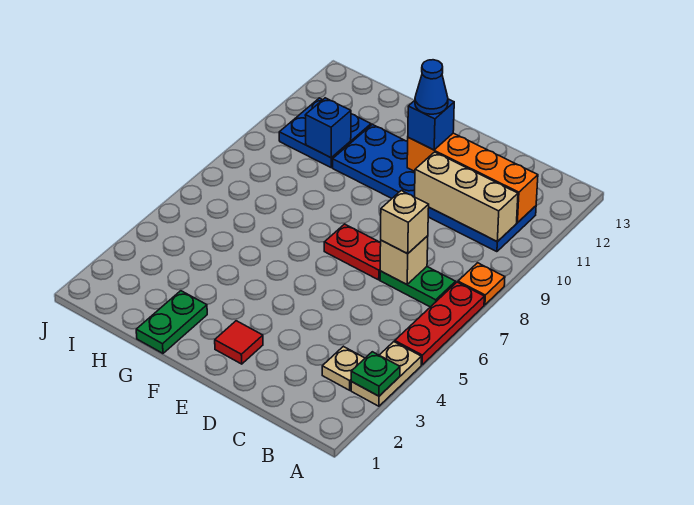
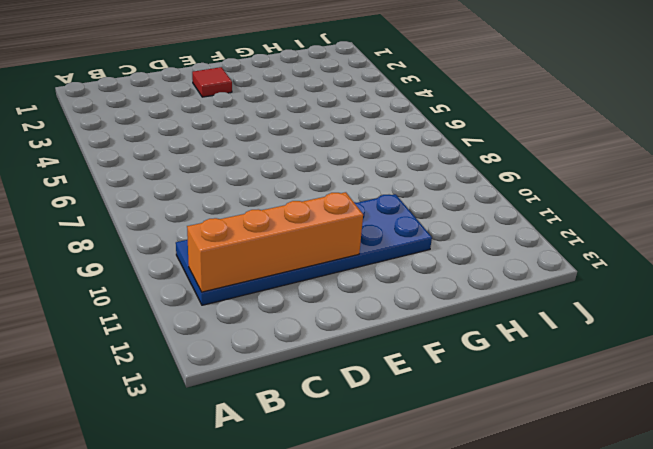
none -> tan plate A3:A4 level 1
none -> red plate A5:A7 level 1
none -> orange plate A8 level 1

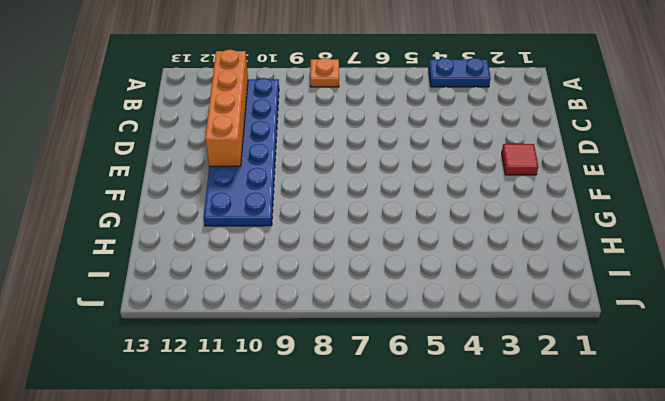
blue plate A3:A4 level 1 -> tan plate A3:A4 level 1
none -> red plate A5:A7 level 1
none -> tan plate B3 level 1
none -> green plate B7:C7 level 1

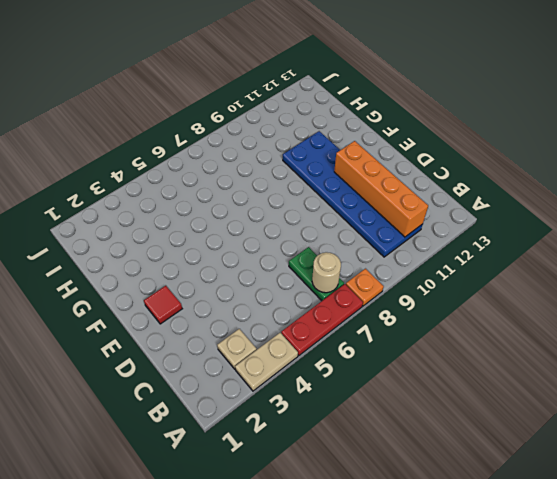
tan round brick B7 level 2 -> none
none -> red plate D7:E7 level 1
none -> green plate G1:G2 level 1
none -> blue plate H10:I11 level 1

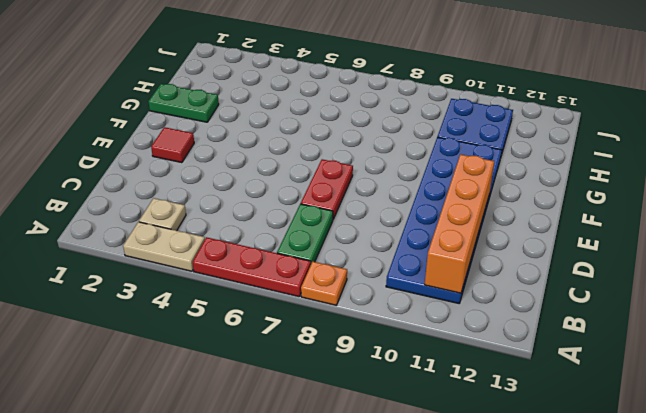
none -> green plate A3 level 2
none -> tan brick B10:D10 level 2
none -> tan brick C7 level 2

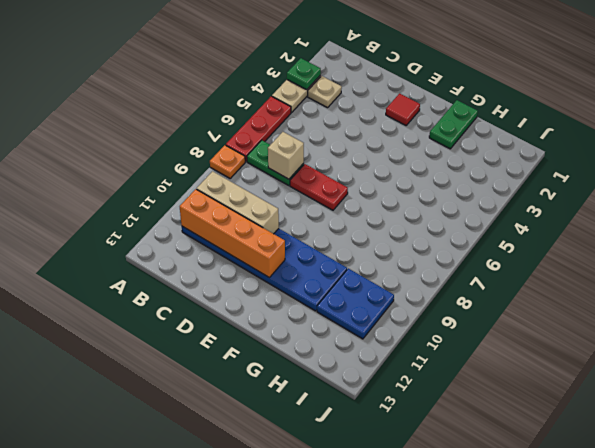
none -> blue brick H10 level 2
none -> tan brick C7 level 3
none -> blue brick E11 level 3

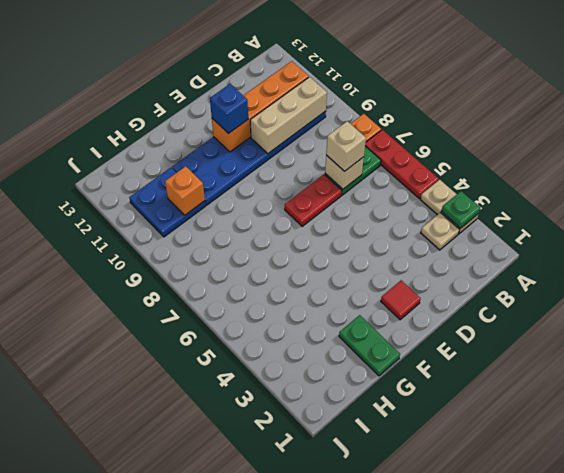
orange brick H10 level 2 -> blue brick H10 level 2
none -> blue cone E11 level 4

